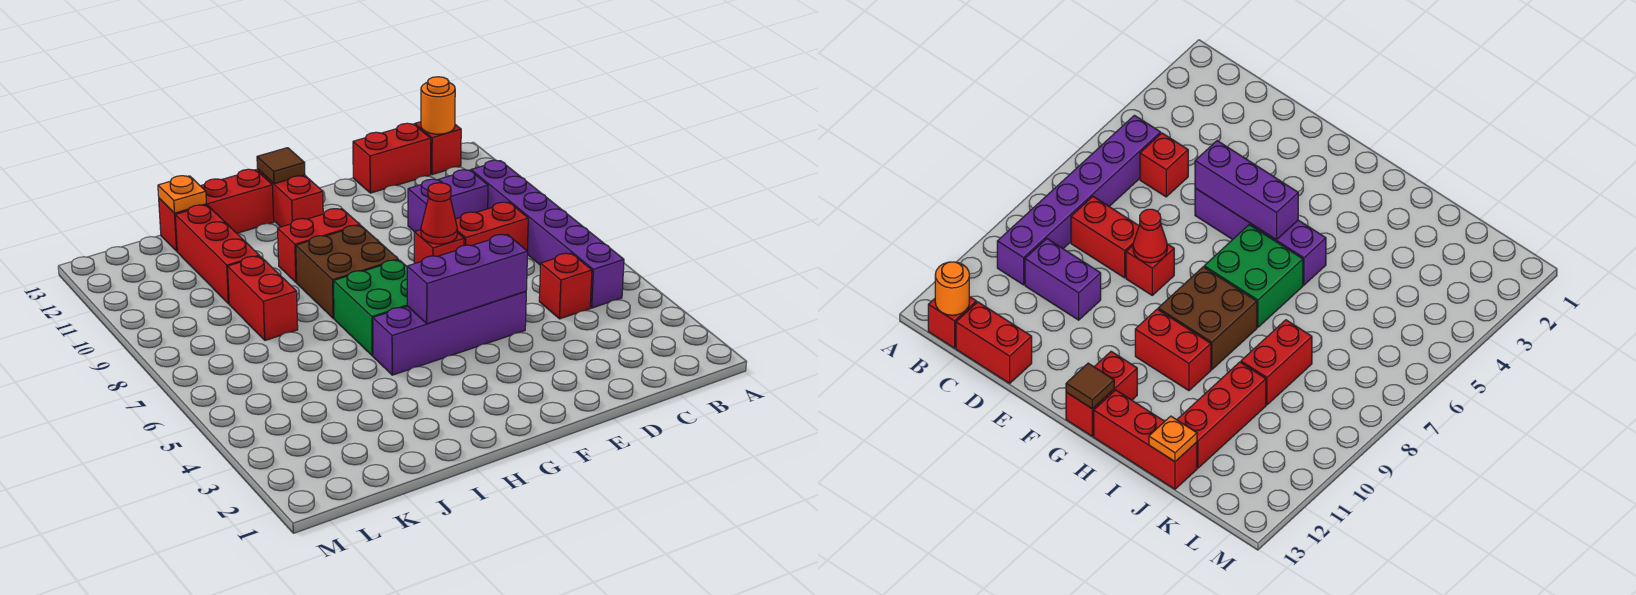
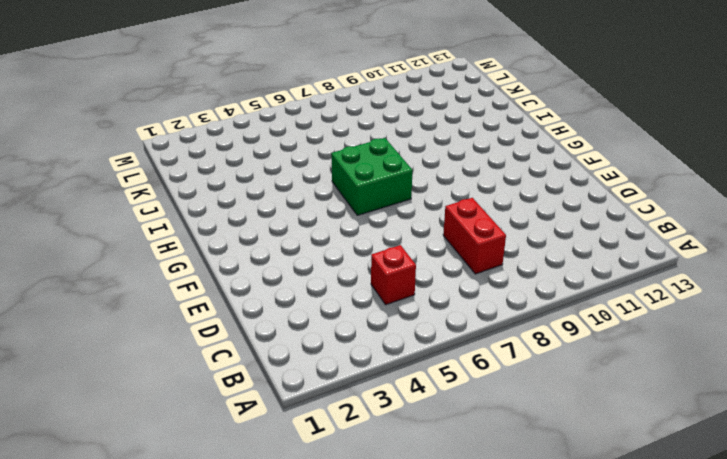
none -> purple brick B5:B10 level 1
none -> red brick B13 level 1
none -> purple brick C10:D10 level 1

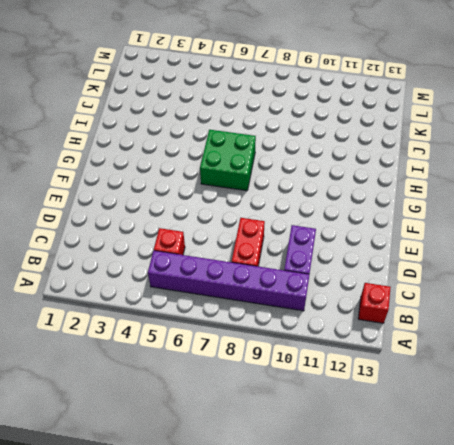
none -> red brick C13:D13 level 1
none -> purple brick E5:H5 level 1
none -> red brick E8 level 1

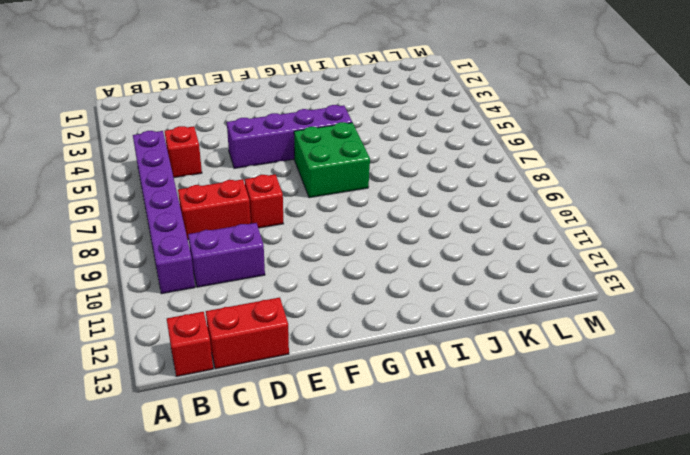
none -> brown brick G8:H9 level 1
none -> red brick G10:H10 level 1
none -> red brick G12:G13 level 1

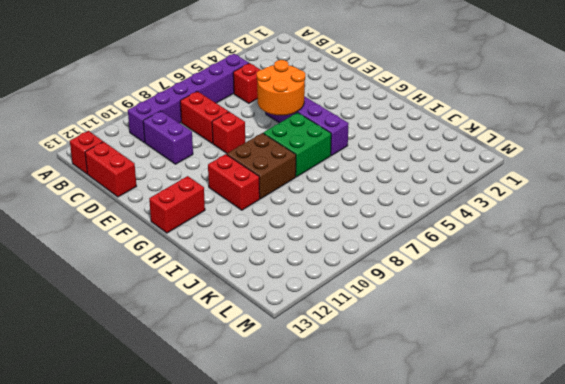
orange round brick E5:F6 level 2 -> purple brick E5:G5 level 2
none -> red brick H13:J13 level 1
none -> red brick J8:J9 level 1
none -> red brick J10:J12 level 1

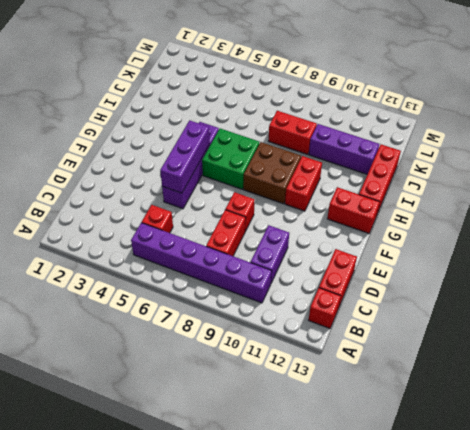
purple brick J10:J12 level 1 -> red brick J10:J12 level 1
none -> orange round brick B13 level 2
none -> red cone E8 level 2
none -> brown tile G13 level 2

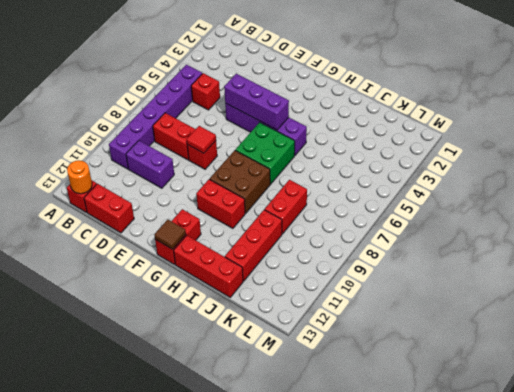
red tile E8 level 2 -> red cone E8 level 2
none -> orange plate J13 level 2

